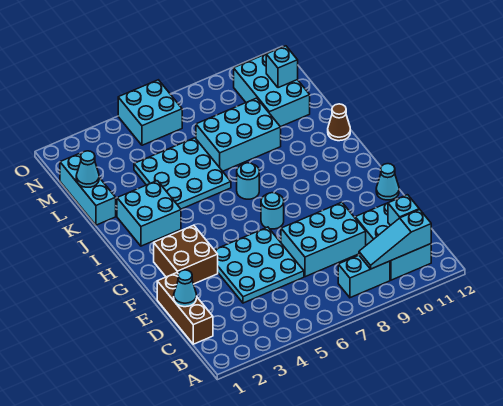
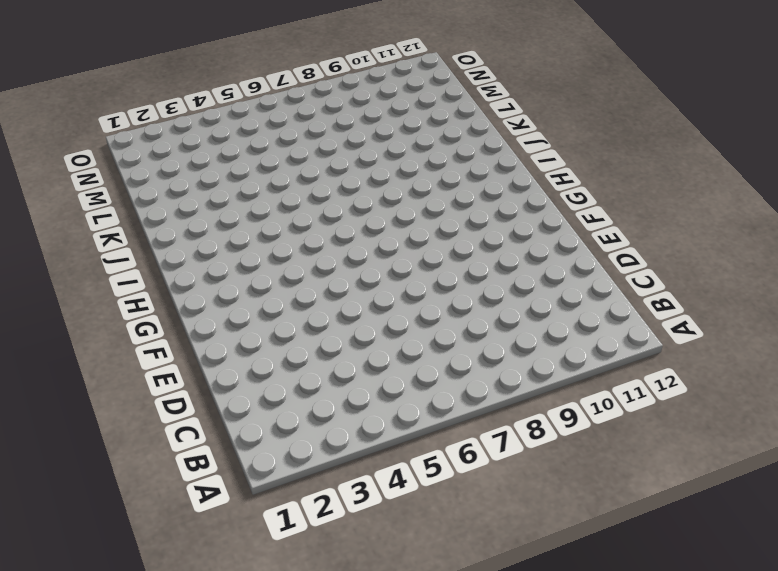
none -> cyan brick B8:B9 level 1
none -> cyan brick B10:D11 level 1
none -> brown brick C1:E1 level 1

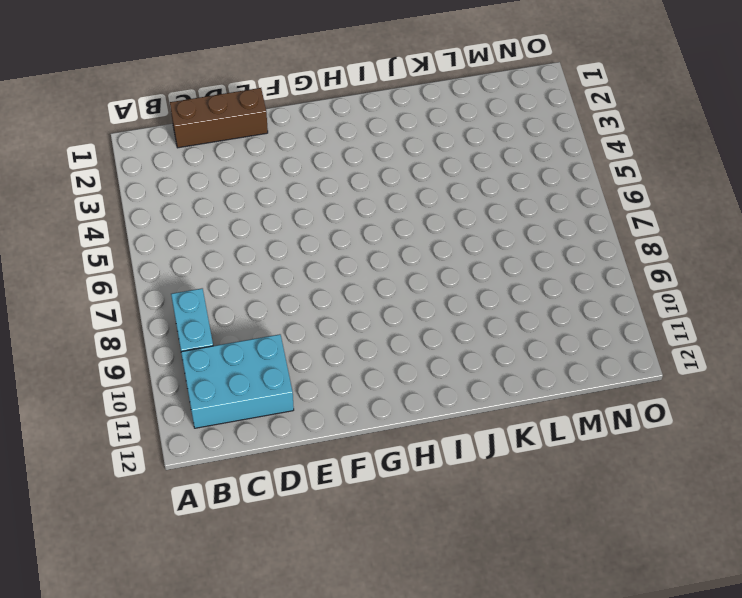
none -> cyan plate D4:F6 level 1
none -> cyan brick D7:E9 level 1
none -> brown brick F2:G3 level 1

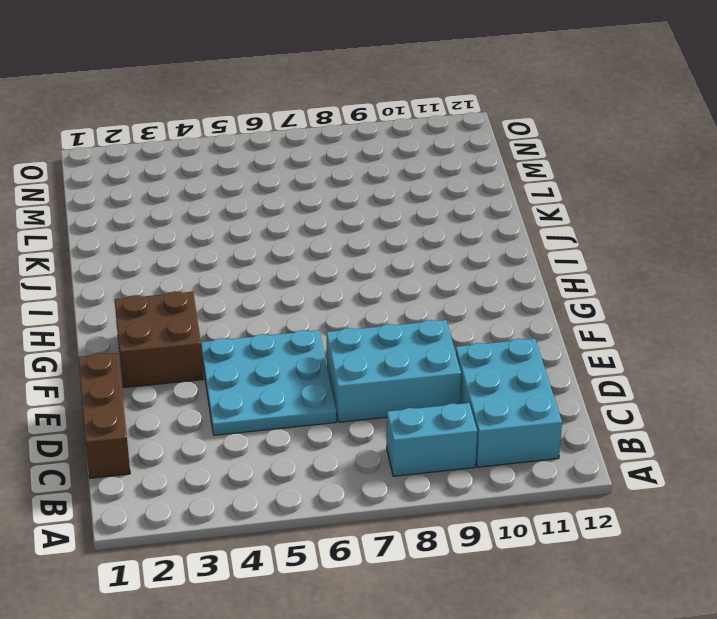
none -> cyan cone F12 level 1
none -> cyan round brick G7 level 1
none -> cyan brick I2:J3 level 1

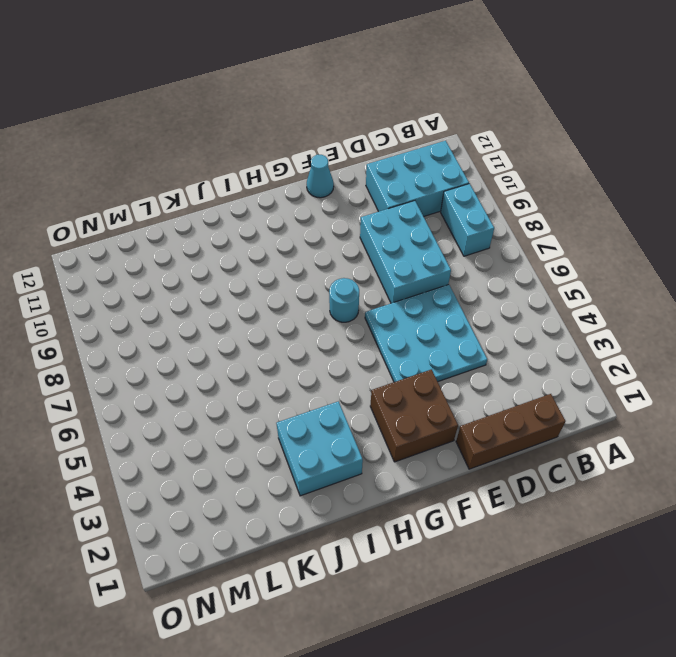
none -> cyan round brick I7 level 1
none -> cyan plate J4:L6 level 1
none -> brown cone J12 level 1

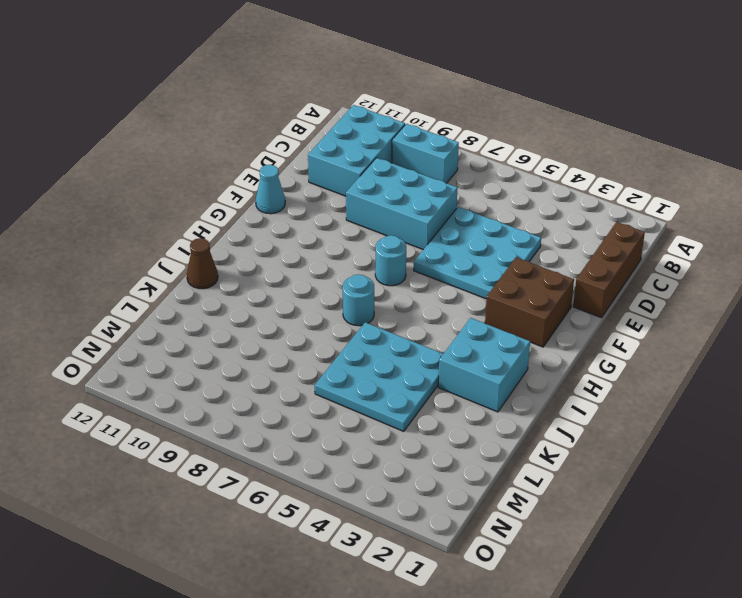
none -> cyan brick K1:M1 level 1
none -> cyan brick K7:L9 level 1
none -> cyan brick L10:N11 level 1

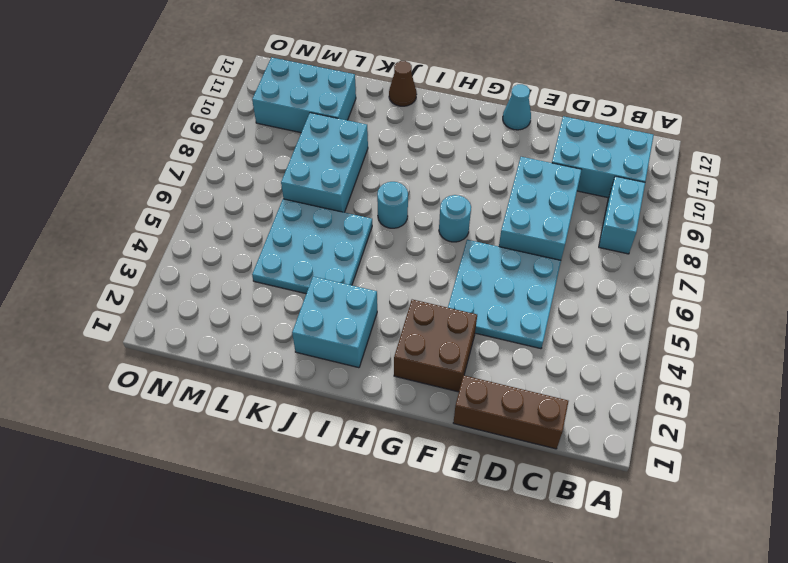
none -> cyan brick K1:M1 level 1
none -> cyan brick N5:O6 level 1
none -> cyan slope B9:B11 level 2 top 11

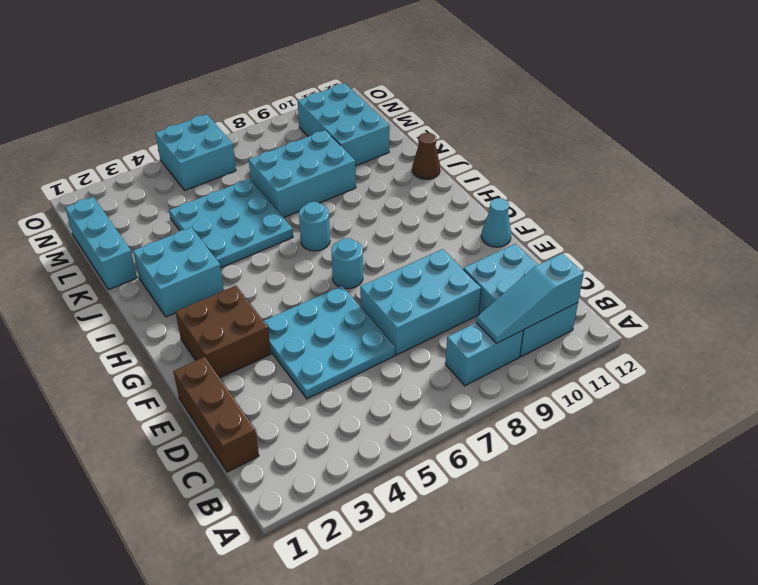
none -> cyan brick C11 level 2
none -> cyan cone D1 level 2
none -> cyan cone L1 level 2

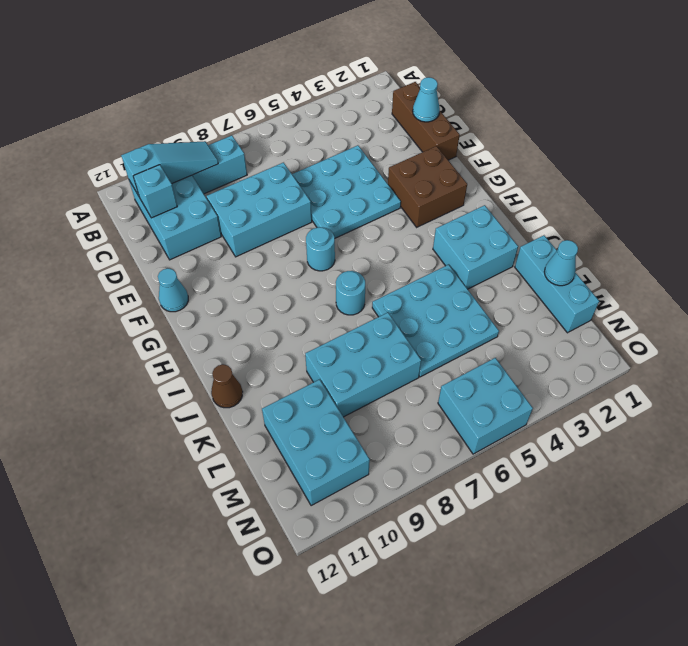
none -> cyan brick M11 level 2

